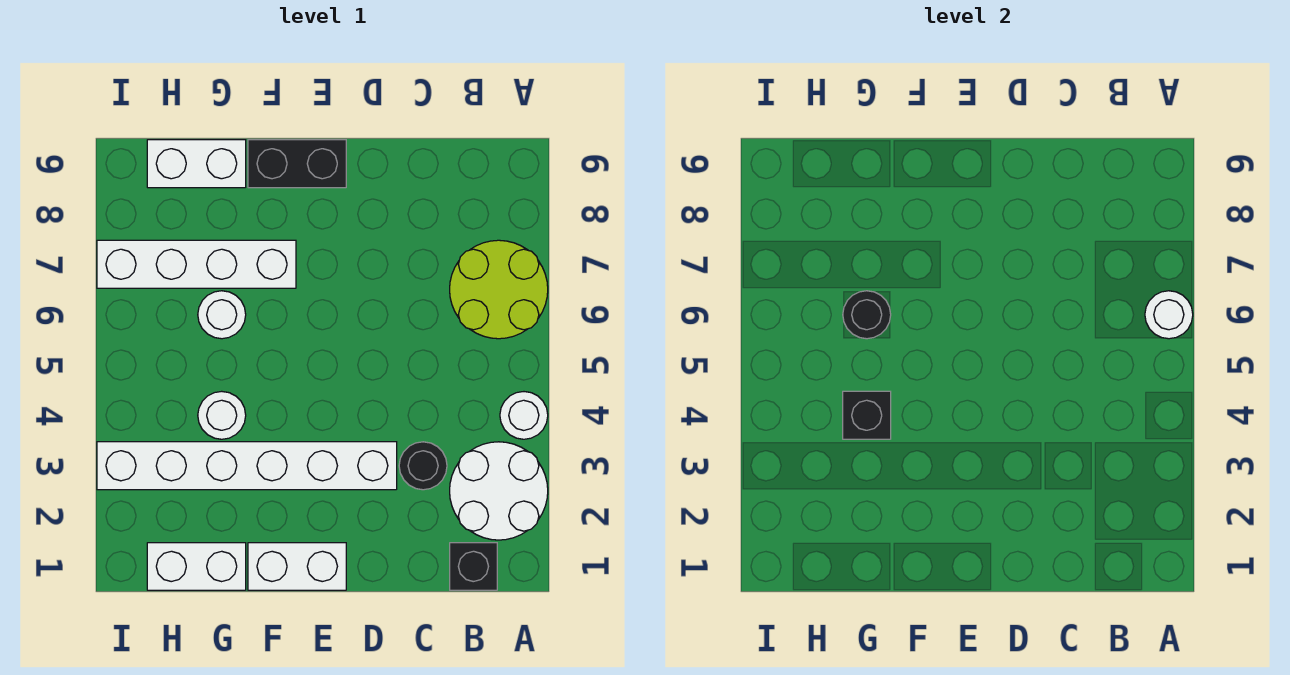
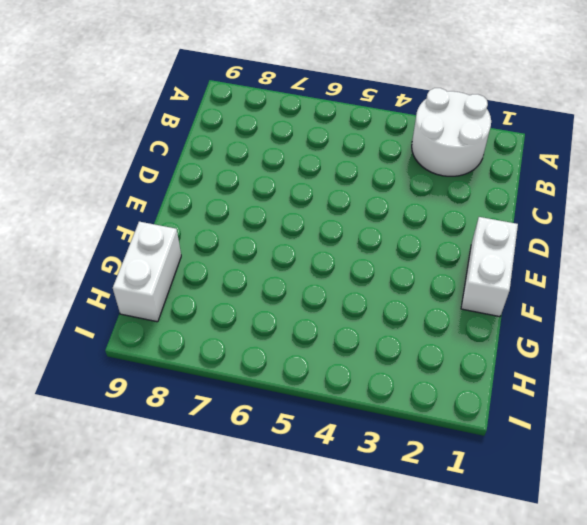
none -> white round brick A4 level 1
none -> lime round brick A6:B7 level 1
none -> black brick B1 level 1

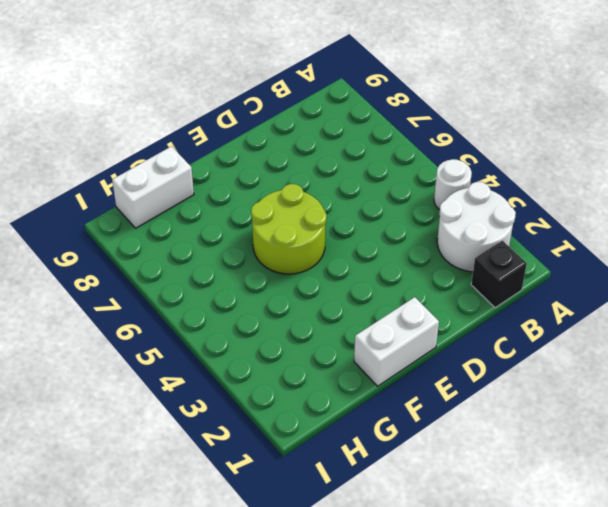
lime round brick E5:F6 level 1 -> lime round brick A6:B7 level 1
none -> black round brick C3 level 1
none -> white brick D3:I3 level 1
none -> black brick E9:F9 level 1

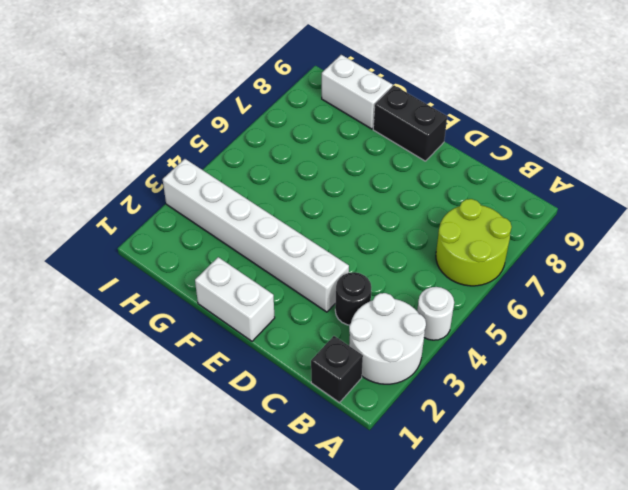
none -> white brick F7:I7 level 1
none -> white brick G1:H1 level 1
none -> white round brick G4 level 1

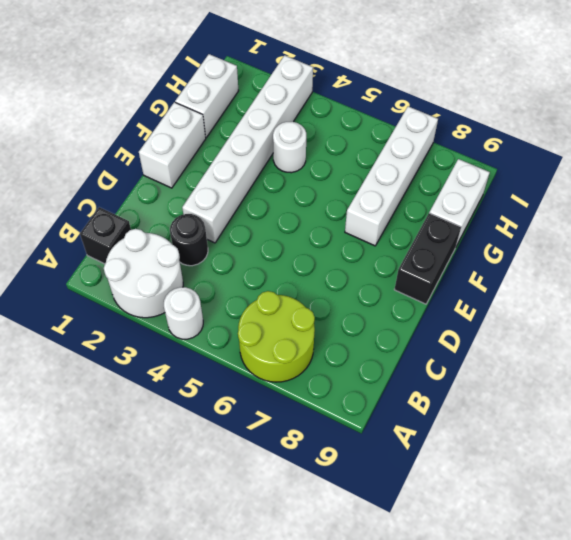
none -> white round brick G6 level 1
none -> white round brick A6 level 2
none -> black brick G4 level 2

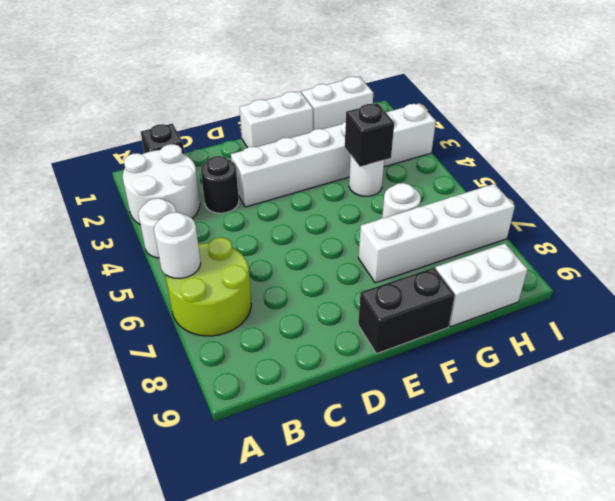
none -> black round brick G6 level 2

